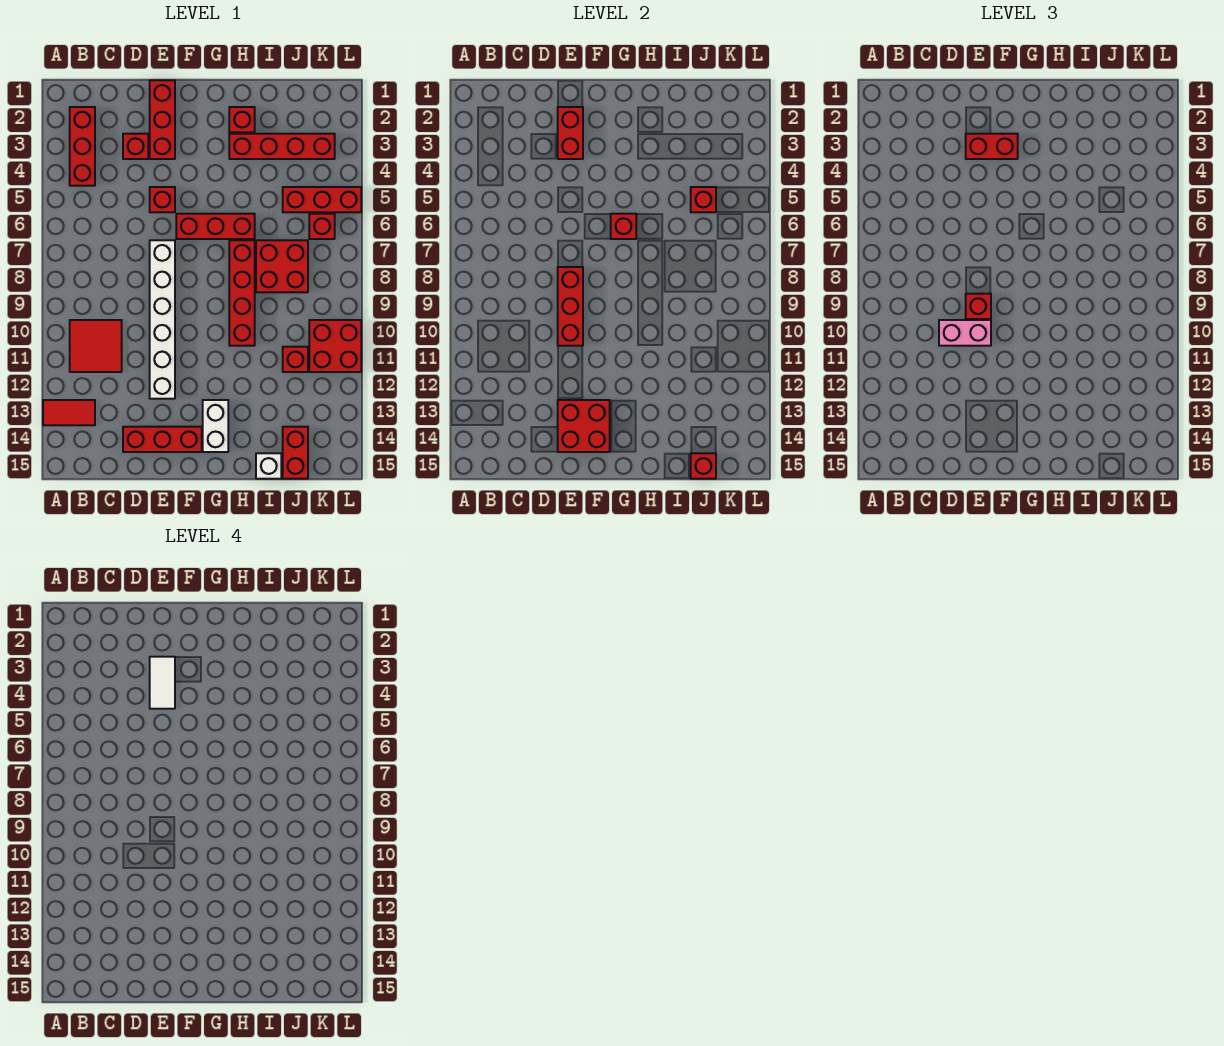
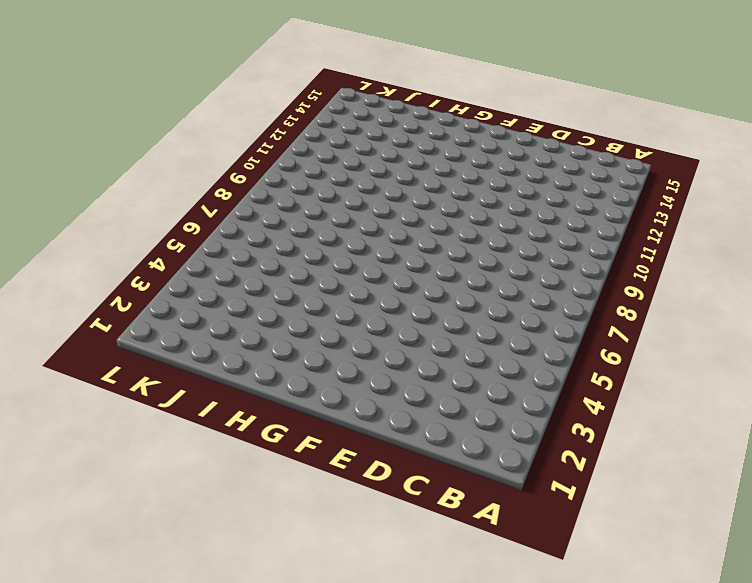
none -> red tile A13:B13 level 1
none -> red brick B2:B4 level 1
none -> red tile B10:C11 level 1
none -> red brick D3 level 1

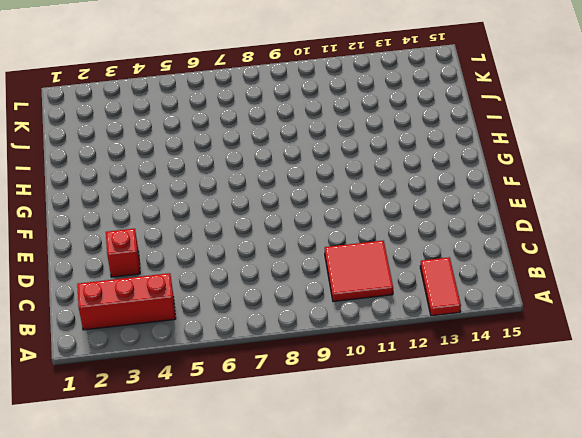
none -> red brick D14:F14 level 1
none -> red brick E1:E3 level 1
none -> red brick E5 level 1
none -> white brick E7:E12 level 1

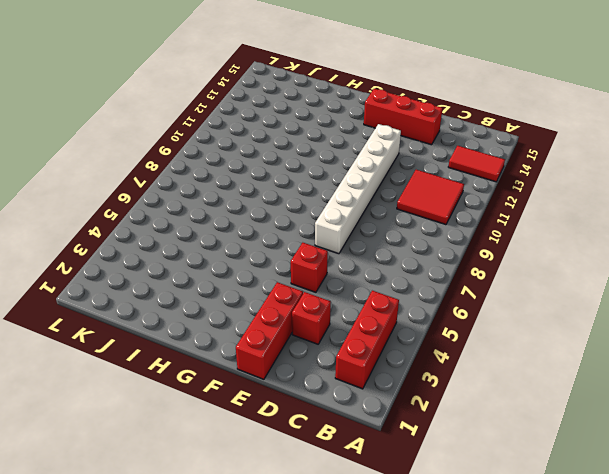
none -> red brick F6:H6 level 1
none -> white brick G13:G14 level 1
none -> red brick H2 level 1
none -> red brick H3:K3 level 1

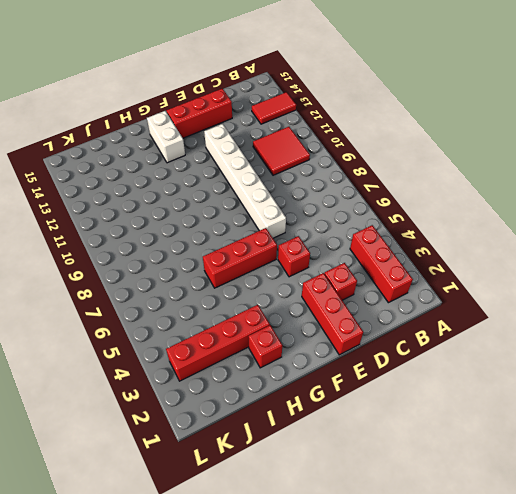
none -> red brick H7:H10 level 1
none -> red brick I7:J8 level 1
none -> white brick I15 level 1
none -> red brick J5:L5 level 1

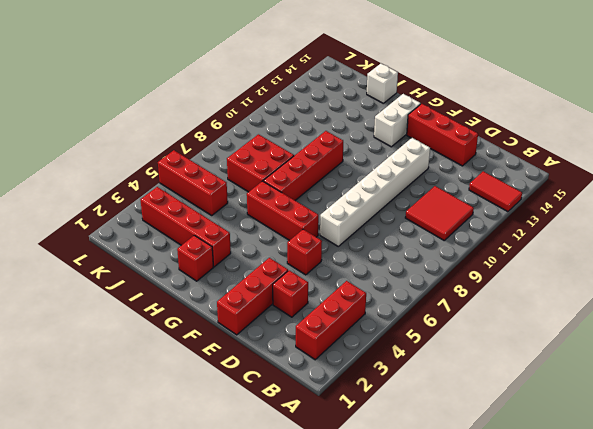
none -> red brick J11 level 1
none -> red brick J14:J15 level 1
none -> red brick K6 level 1
none -> red brick K10:L11 level 1

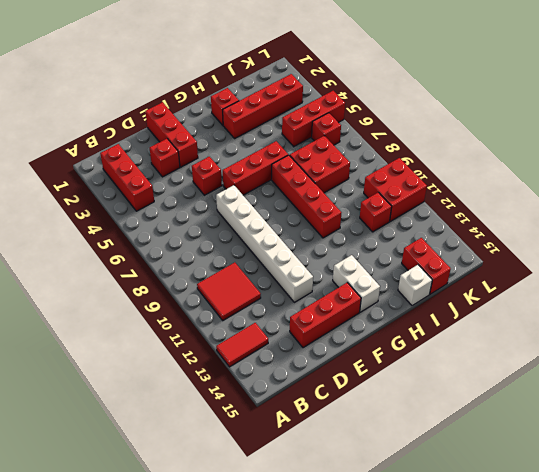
none -> red brick E2:E3 level 2
none -> red brick E8:E10 level 2
none -> red brick E13:F14 level 2
none -> red brick G6 level 2

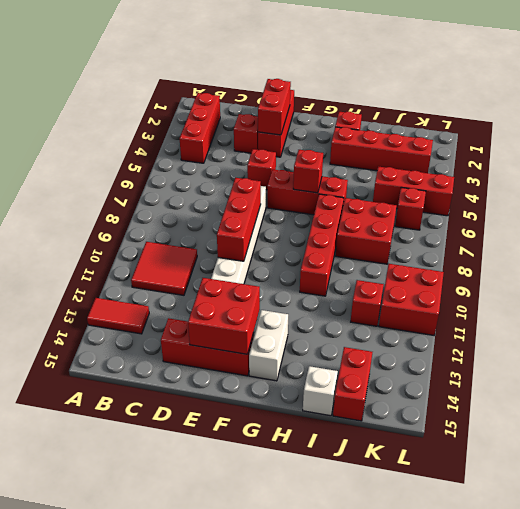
none -> red brick J5 level 2
none -> red brick J15 level 2
none -> pink brick D10:E10 level 3
none -> red brick E3:F3 level 3

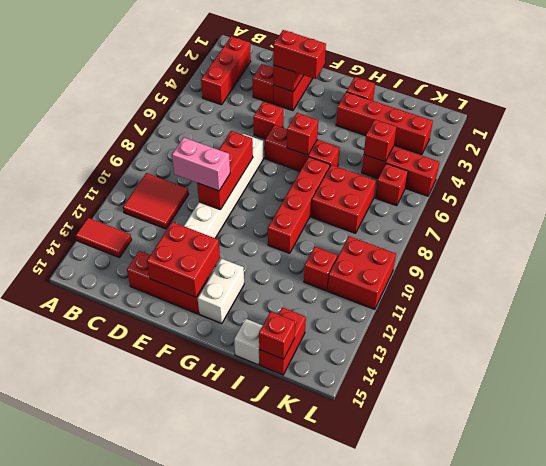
none -> red brick E9 level 3
none -> white tile E3:E4 level 4

